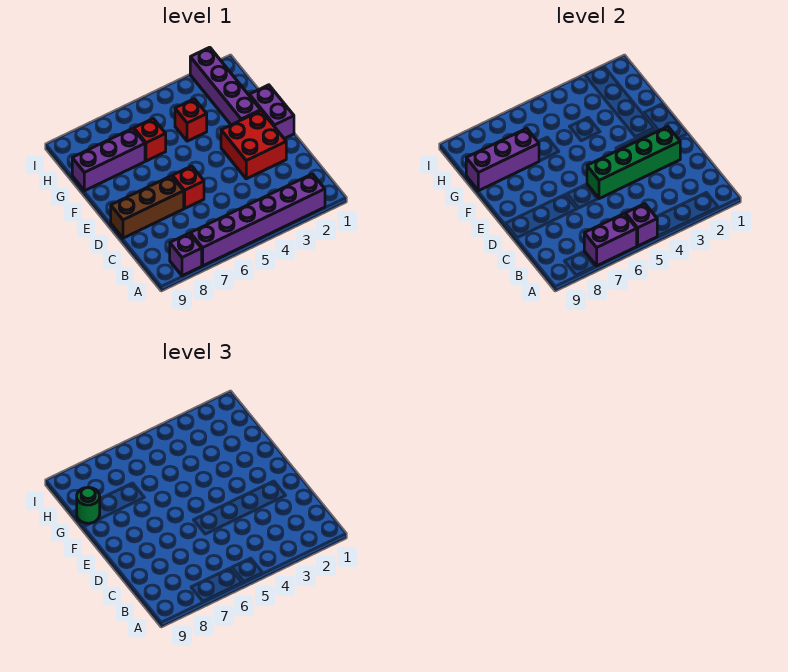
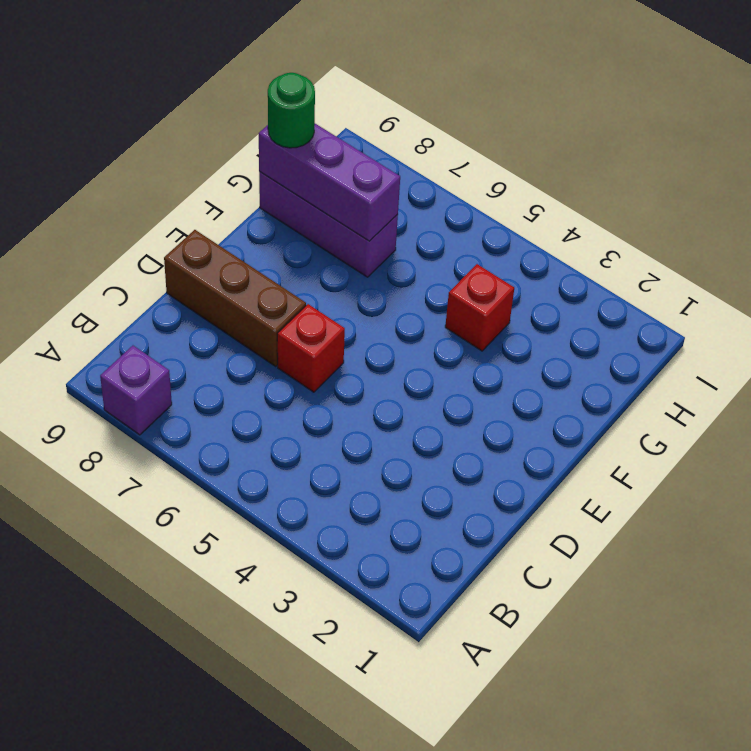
none -> purple brick A2:A7 level 1
none -> red brick D2:E3 level 1
none -> purple brick E1:F1 level 1

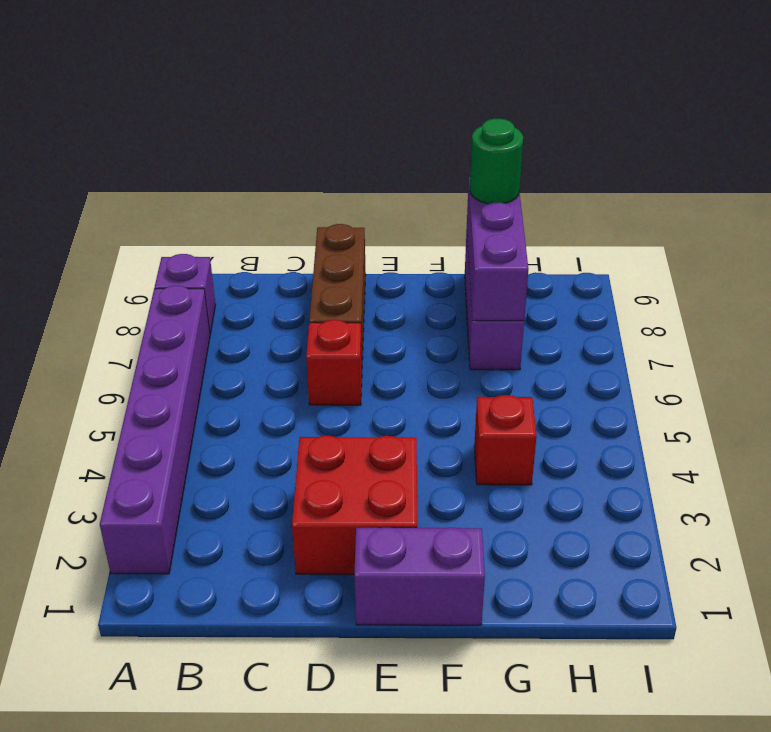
none -> purple brick F2:I2 level 1
none -> red brick G6 level 1
none -> purple brick A5 level 2

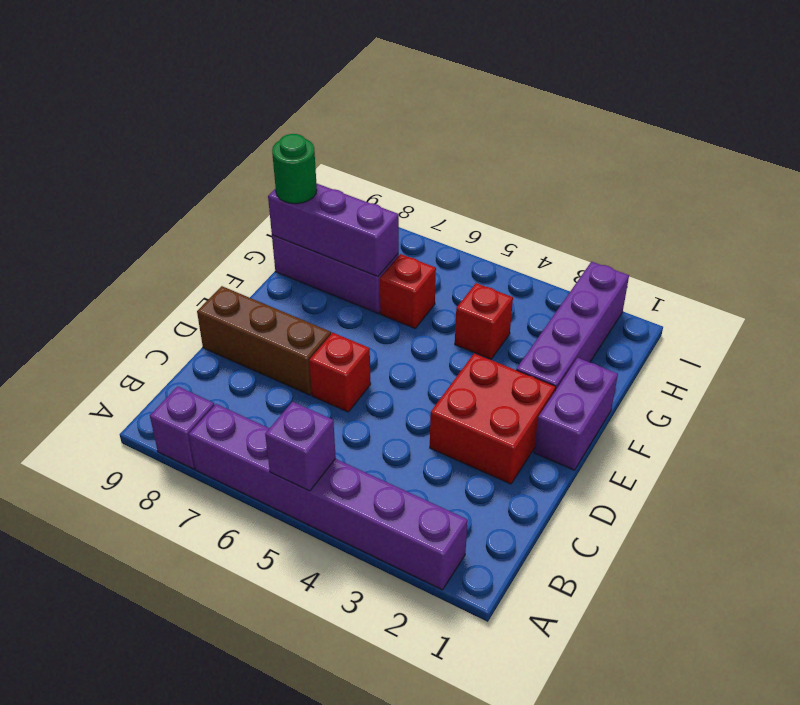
none -> purple brick A6:A7 level 2
none -> green brick D2:D5 level 2

